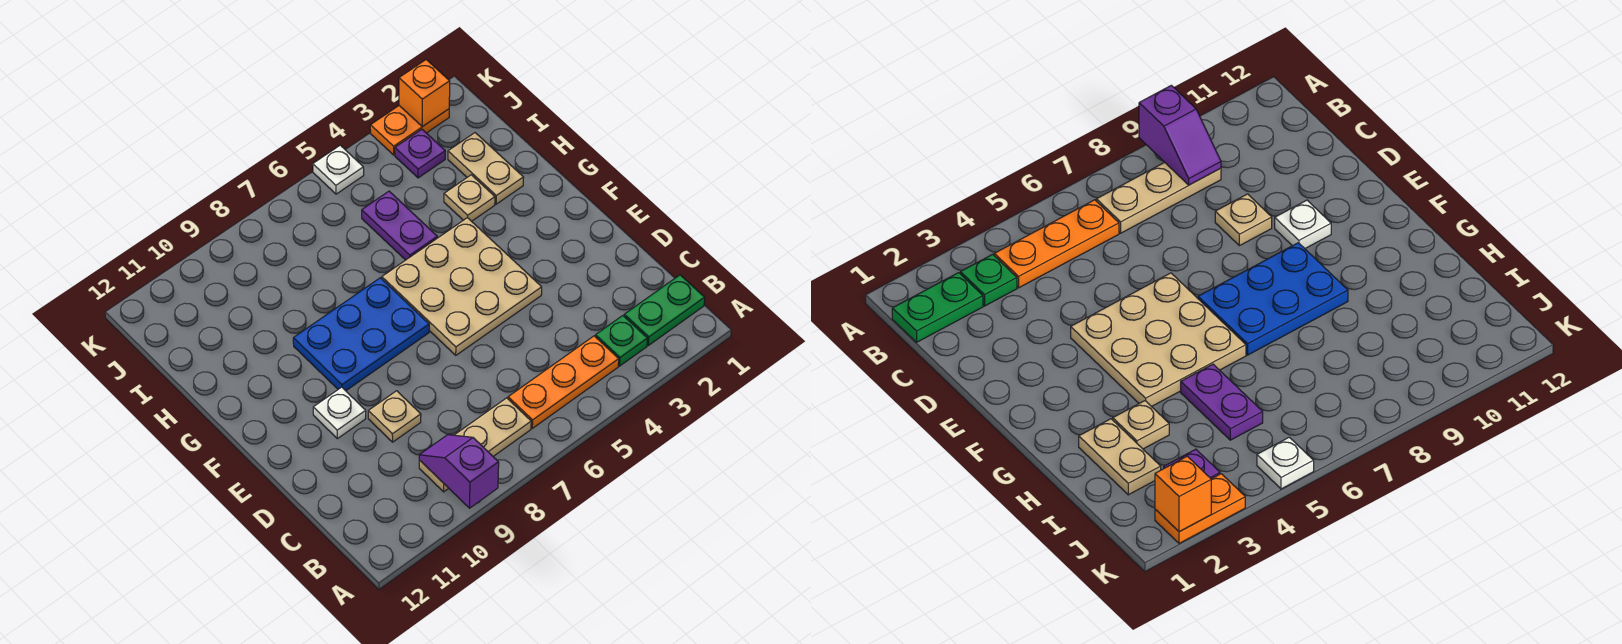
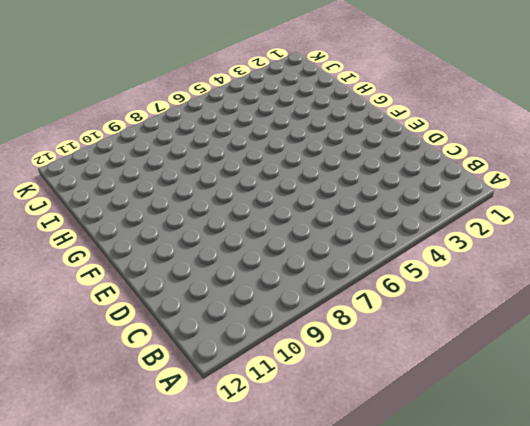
none -> green plate B1:B2 level 1
none -> green plate B3 level 1
none -> orange plate B4:B6 level 1

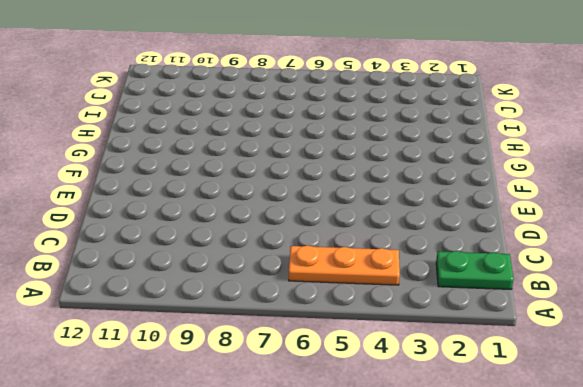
none -> green plate B3 level 1
none -> tan plate B7:B9 level 1
none -> tan plate D9 level 1

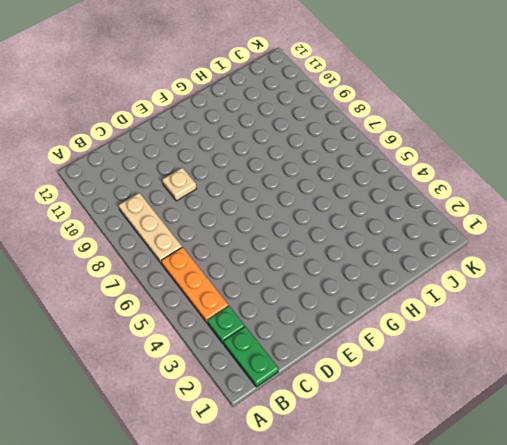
none -> tan plate E4:G6 level 1
none -> white plate E10 level 1
none -> blue plate F7:G9 level 1

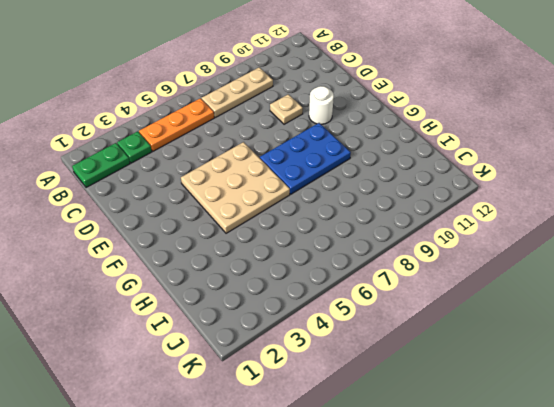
white round brick E10 level 1 -> white plate E10 level 1
none -> tan plate H2:I2 level 1
none -> tan plate H3 level 1
none -> purple plate H5:I5 level 1

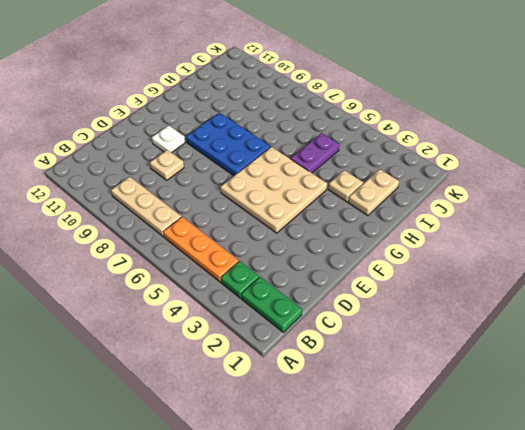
none -> purple plate J3 level 1
none -> orange plate K2:K3 level 1
none -> white plate K5 level 1

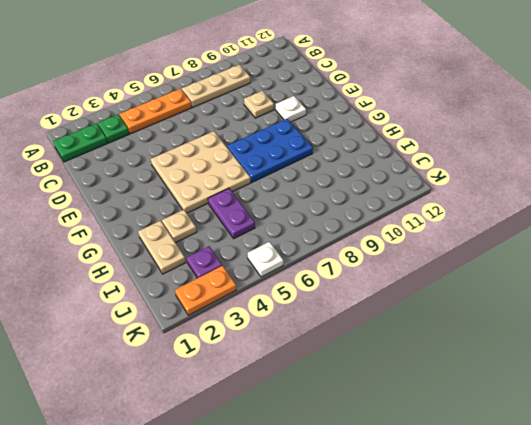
none -> purple slope A9:B9 level 2 top A
none -> orange brick K2 level 2

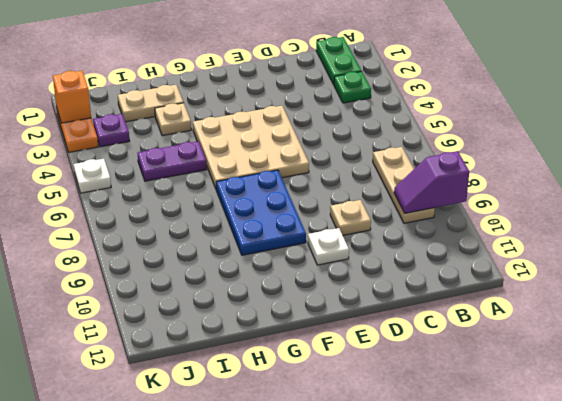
none -> orange plate B4:B6 level 1

